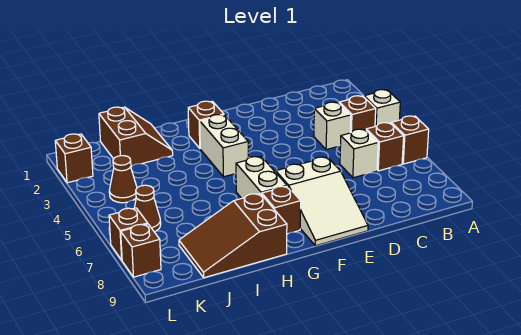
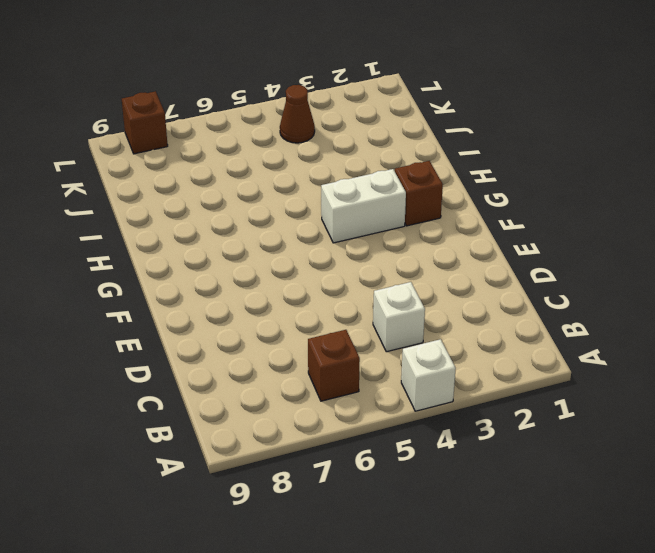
none -> brown brick A6 level 1
none -> brown brick B4 level 1
none -> white brick C6 level 1

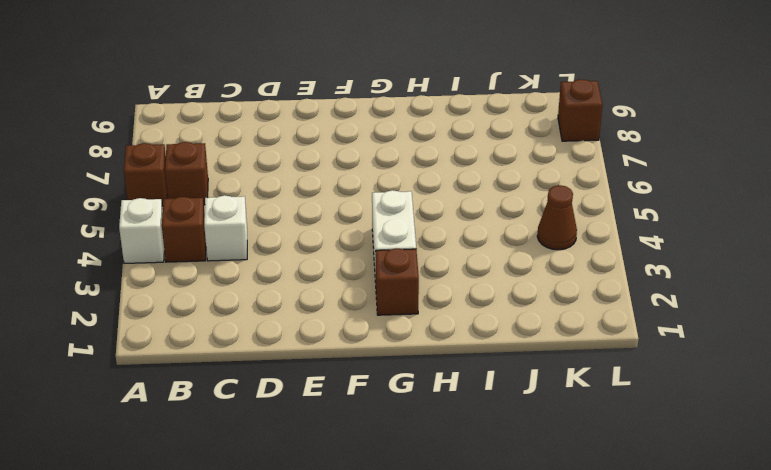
none -> white brick C6 level 1
none -> white slope E7:F9 level 1 top 7
none -> white brick G6:G7 level 1

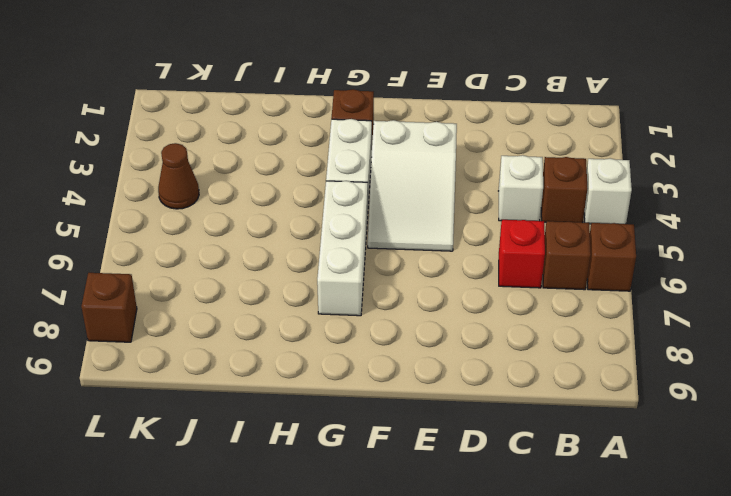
red brick C6 level 1 -> white brick C6 level 1
white slope E3:F5 level 1 top 3 -> white slope E7:F9 level 1 top 7
white brick G5:G7 level 1 -> white brick G6:G7 level 1
none -> brown brick G8 level 1
none -> brown slope H8:J9 level 1 top H
none -> brown slope I1:J2 level 1 top J

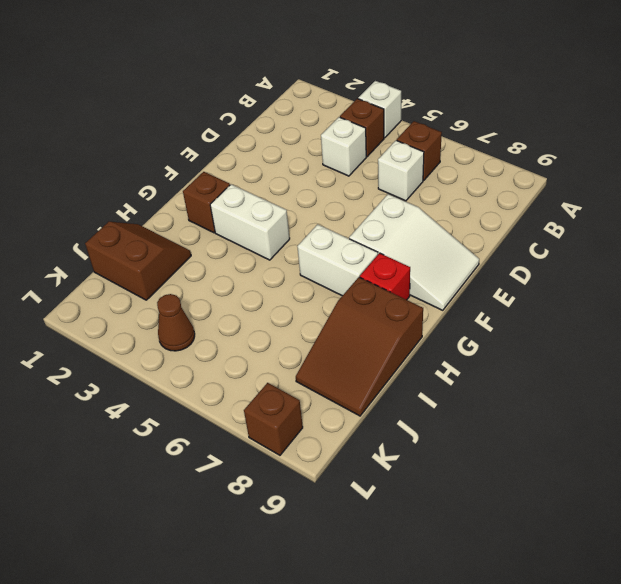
red brick G8 level 1 -> brown brick G8 level 1
none -> brown brick A6 level 1
none -> brown cone K6 level 1
none -> brown brick L2 level 1

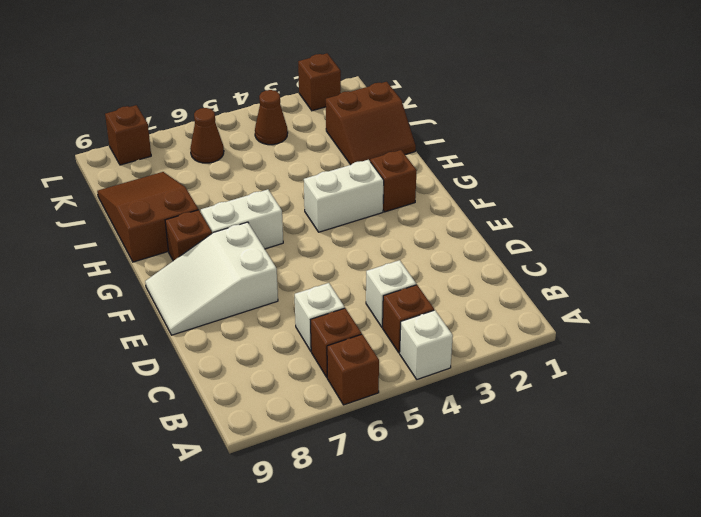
none -> brown brick L7 level 1

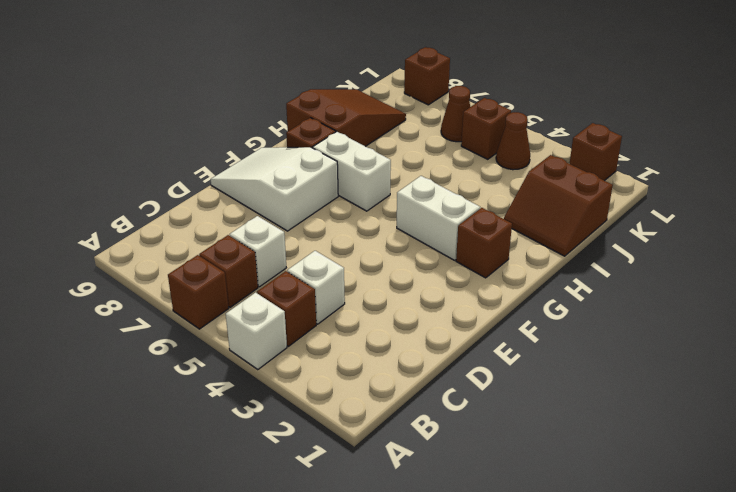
brown brick K5 level 1 -> brown brick L7 level 1

